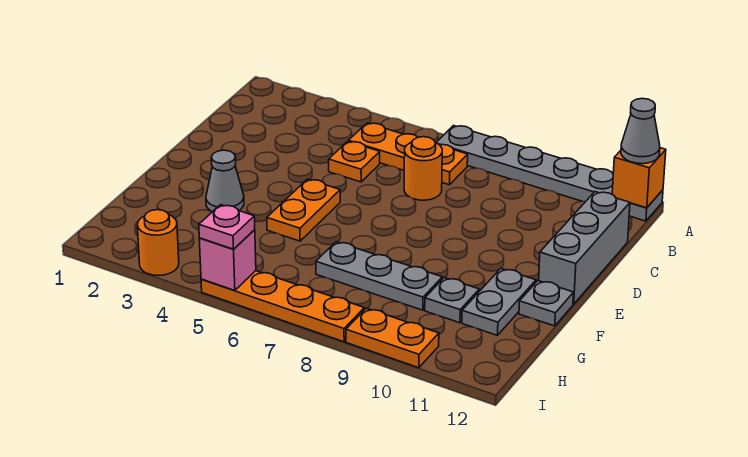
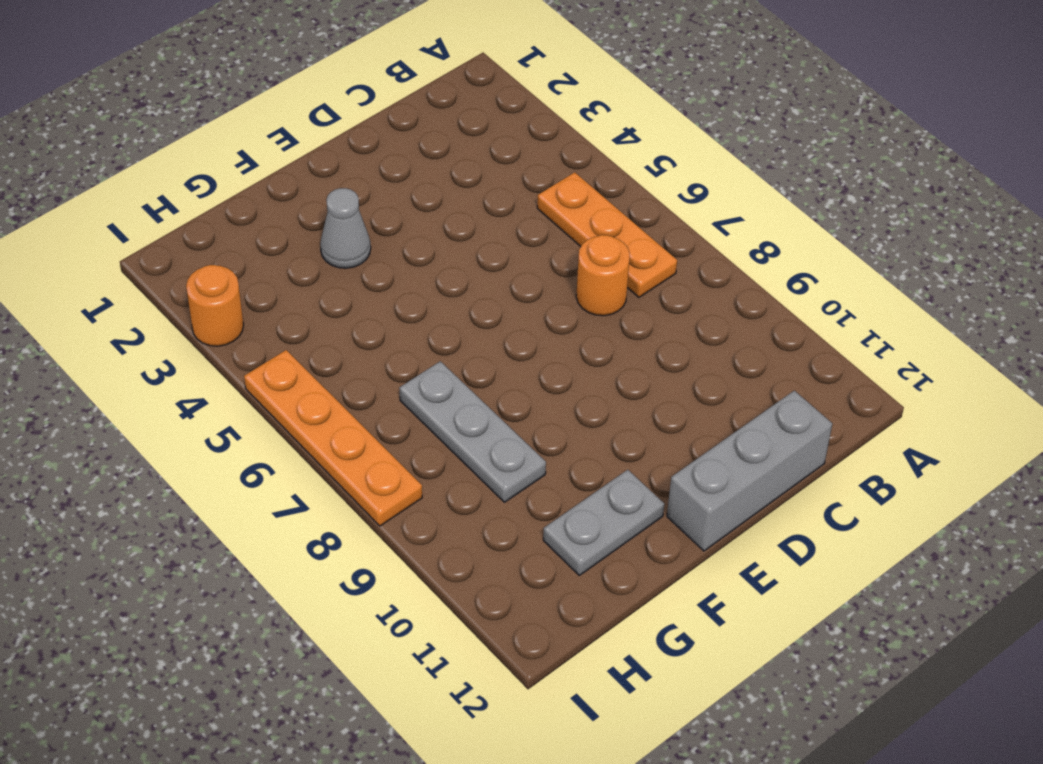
none -> grey plate A7:A12 level 1
none -> orange plate C5 level 1
none -> orange plate E5:F5 level 1

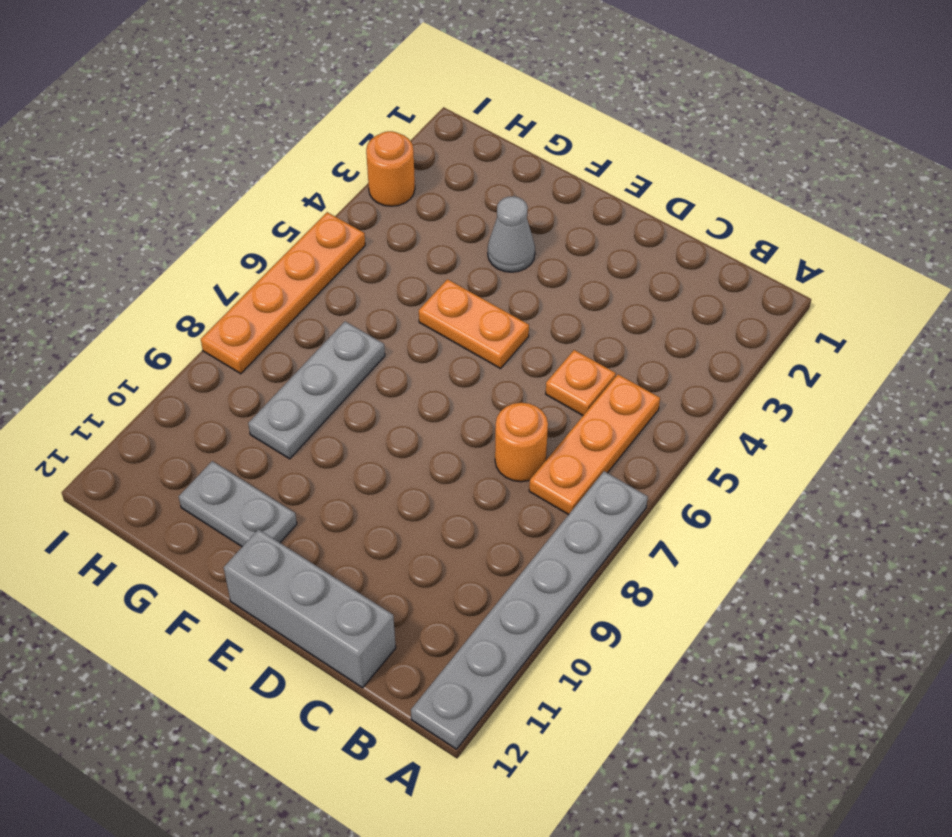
none -> grey plate F12 level 1
none -> grey plate G10 level 1
none -> orange plate I9:I10 level 1

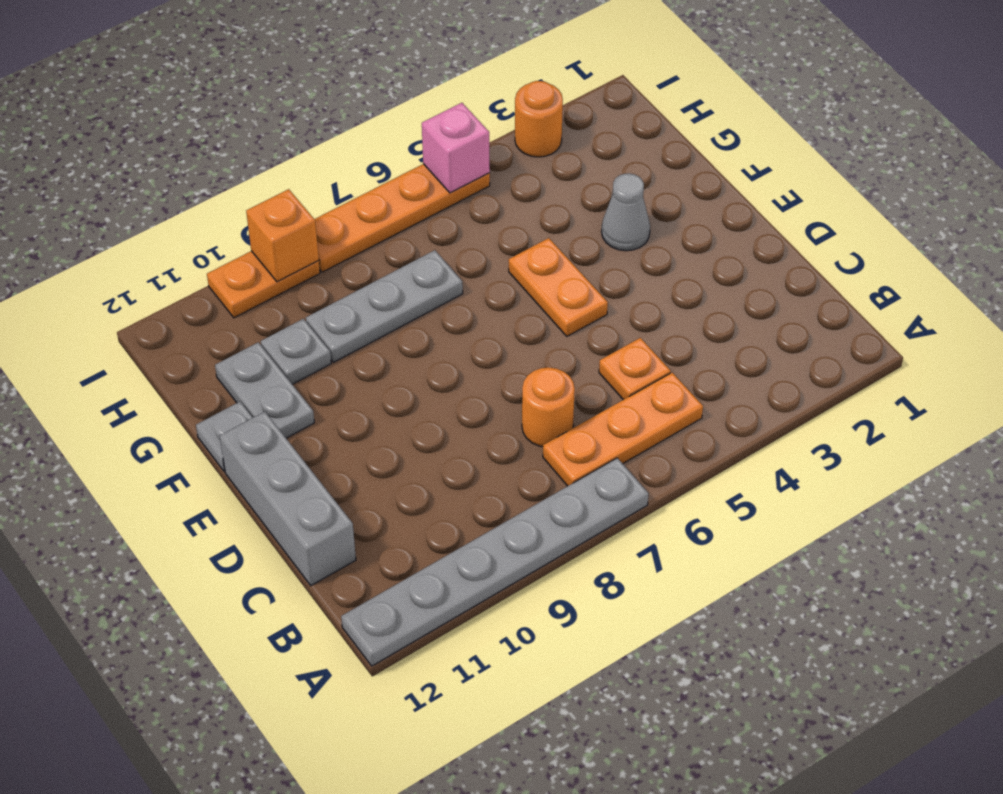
orange brick I9 level 2 -> orange brick A12 level 2
none -> grey cone A12 level 3
none -> pink plate I5 level 3

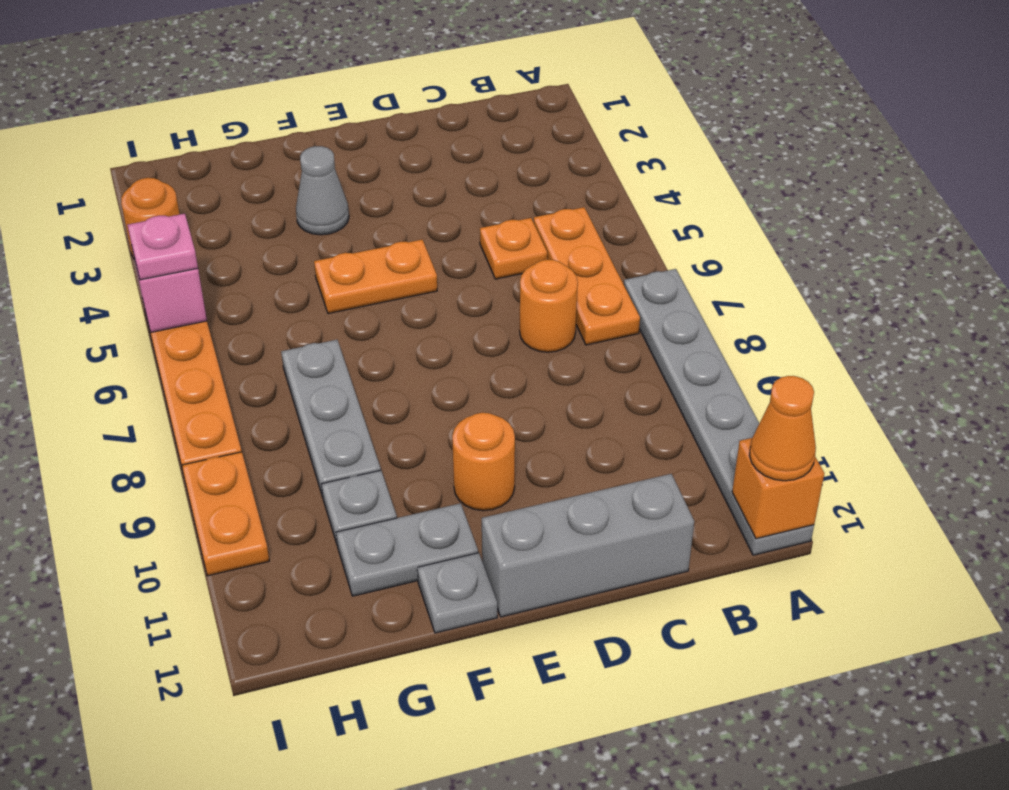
orange cone A12 level 3 -> grey cone A12 level 3
orange round brick E10 level 1 -> none

